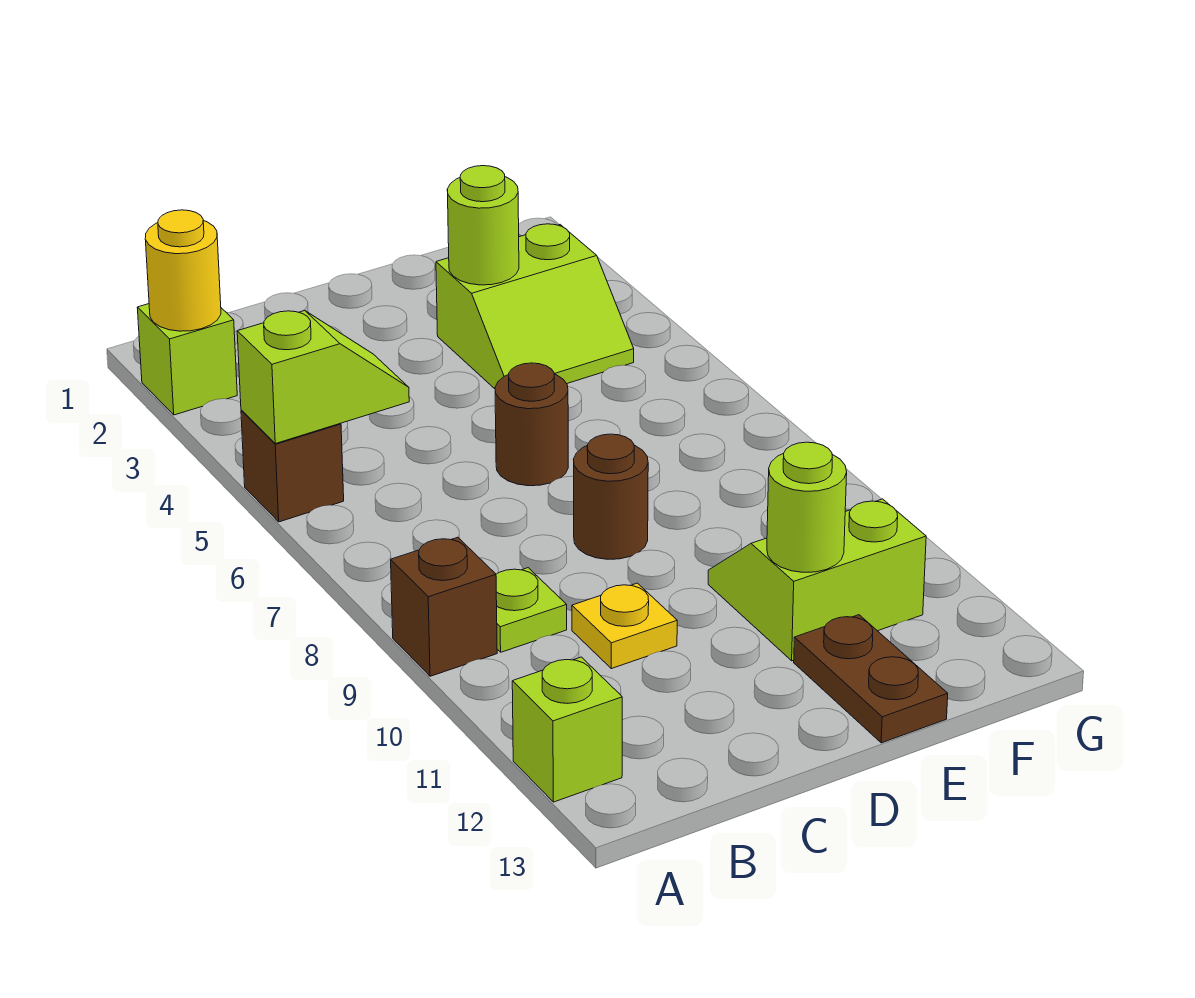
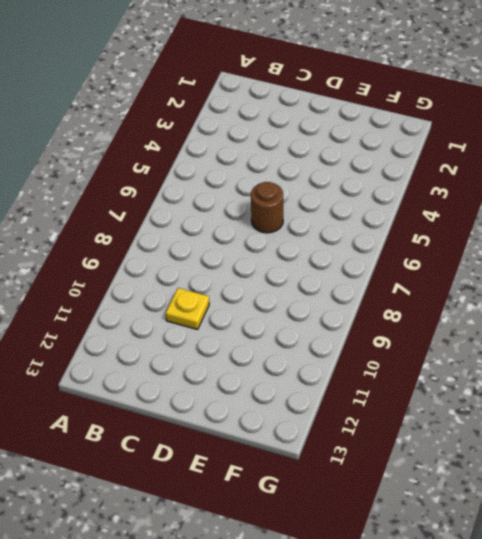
none -> lime brick A2 level 1
none -> brown brick A5 level 1
none -> brown brick A9 level 1

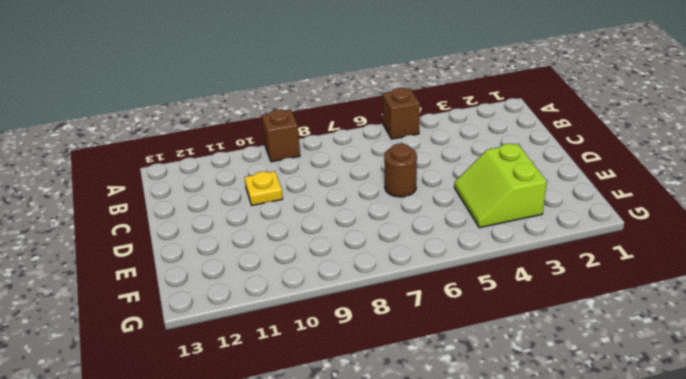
none -> lime brick A2 level 1
none -> lime brick A12 level 1
none -> lime plate B9 level 1

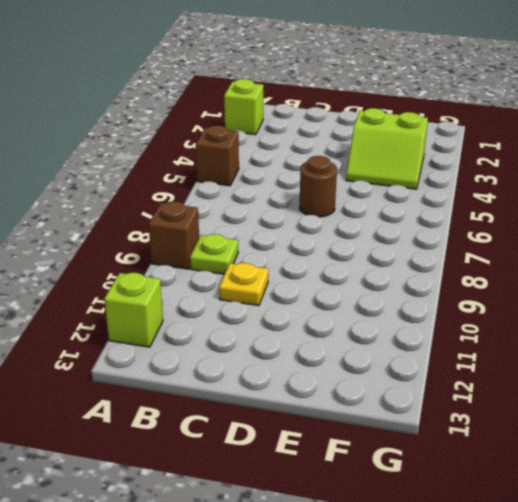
none -> brown round brick D8 level 1
none -> lime slope E10:F11 level 1 top 11
none -> brown plate E12:E13 level 1

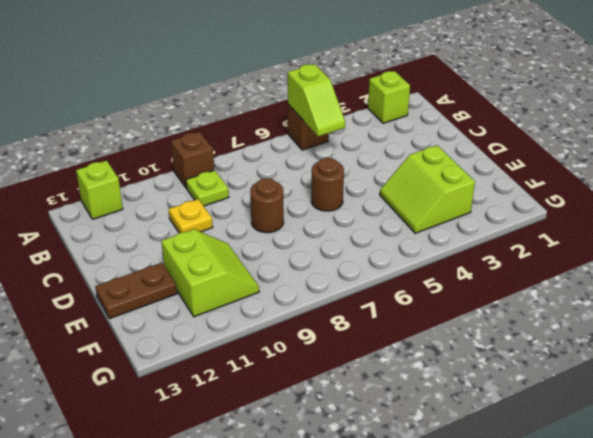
none -> yellow round brick A2 level 2
none -> lime round brick E3 level 2
none -> lime round brick E11 level 2

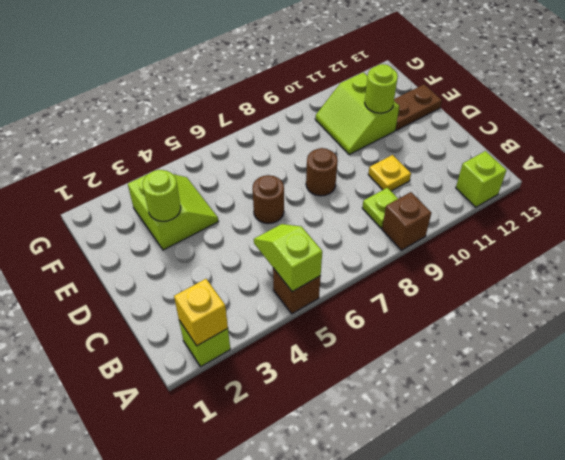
yellow brick A2 level 2 -> yellow round brick A2 level 2

